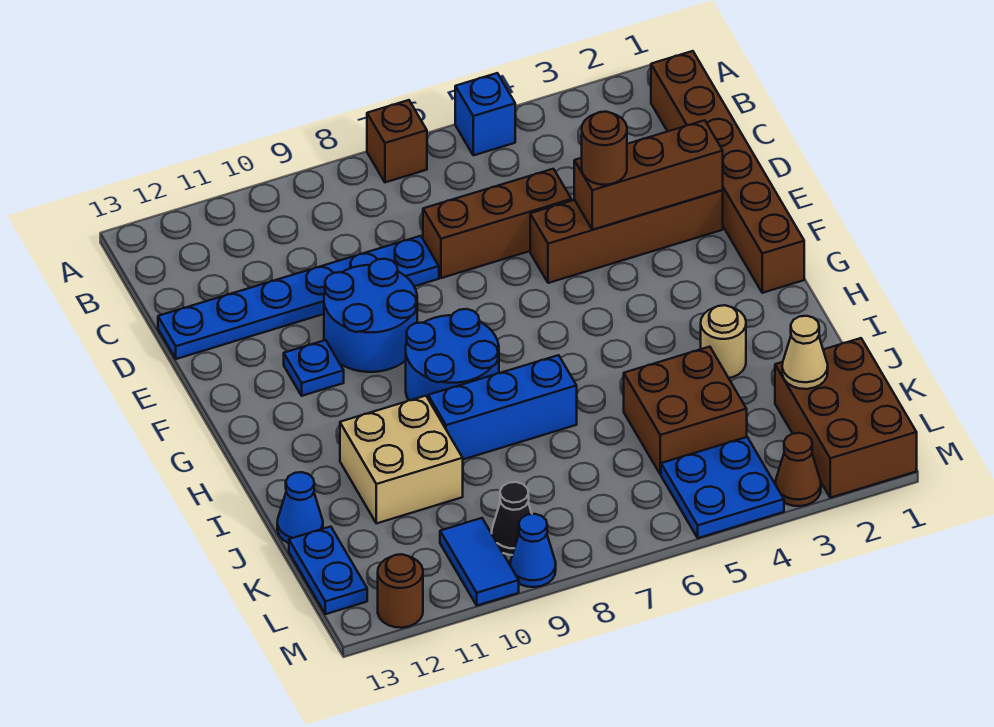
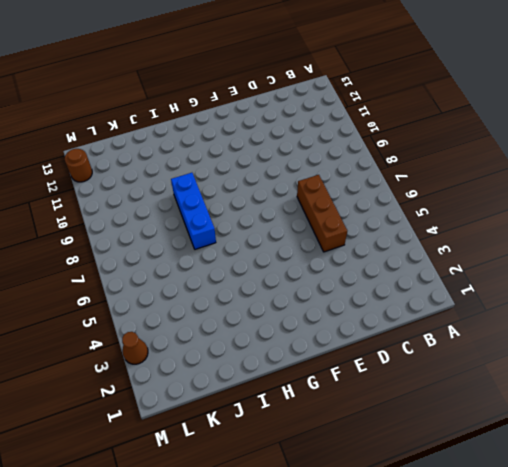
none -> blue brick A5 level 1
none -> brown brick A7 level 1
none -> brown brick B1:G1 level 1

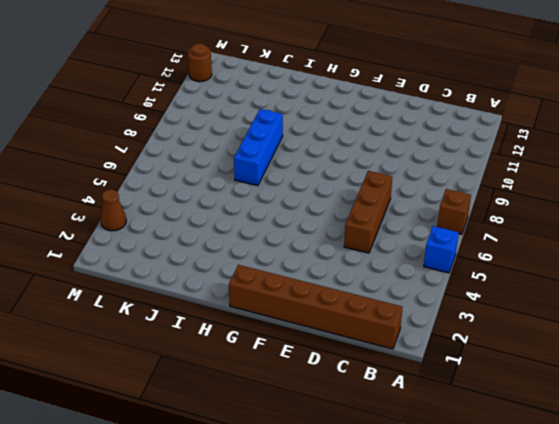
none -> blue plate D8:D13 level 1
none -> brown brick E2:E5 level 1
none -> blue round brick E9:F10 level 1

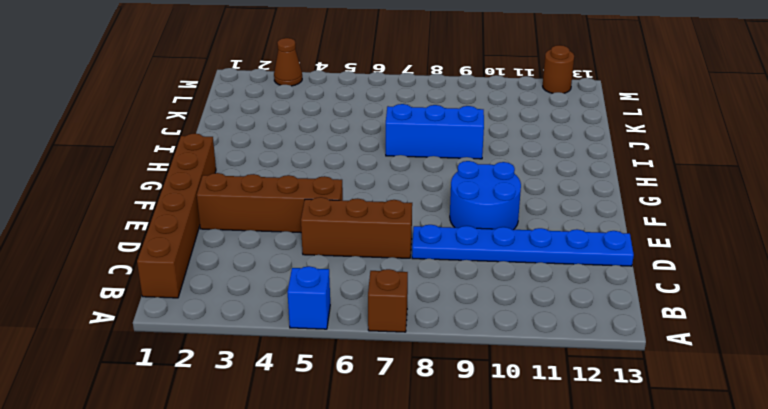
none -> blue plate F11 level 1
none -> blue round brick G8:H9 level 1
none -> tan round brick I3 level 1

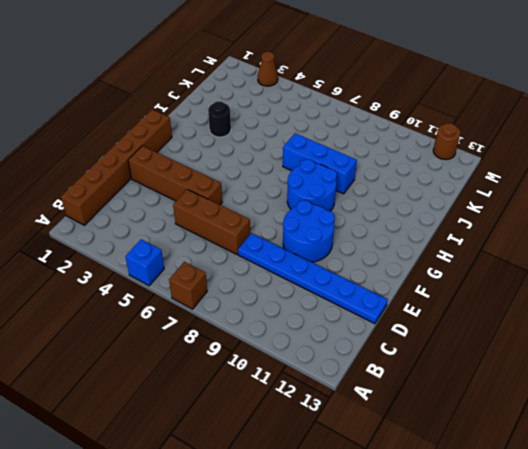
black round brick I3 level 1 -> tan round brick I3 level 1
none -> blue plate F11 level 1
none -> tan brick I10:J11 level 1
none -> brown brick J4:K5 level 1

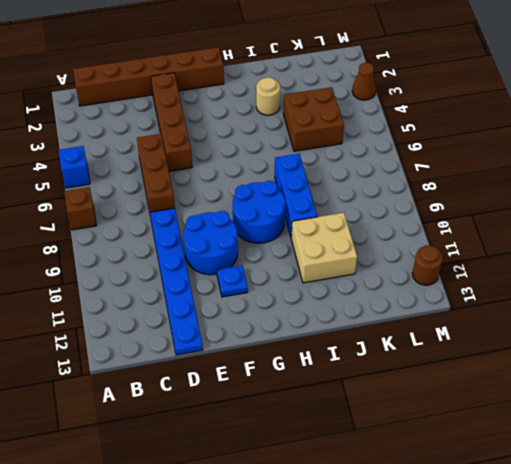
none -> blue cone J13 level 1
none -> brown brick K1:M2 level 1
none -> blue plate K13:L13 level 1

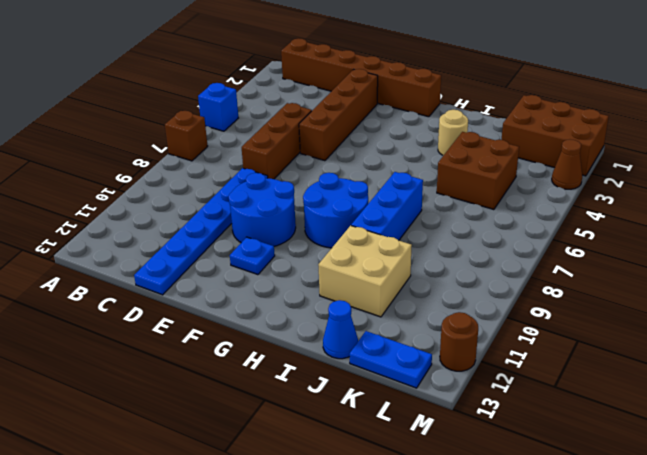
none -> blue plate L4:M5 level 1
none -> black cone L9 level 1
none -> blue tile L10:M10 level 1

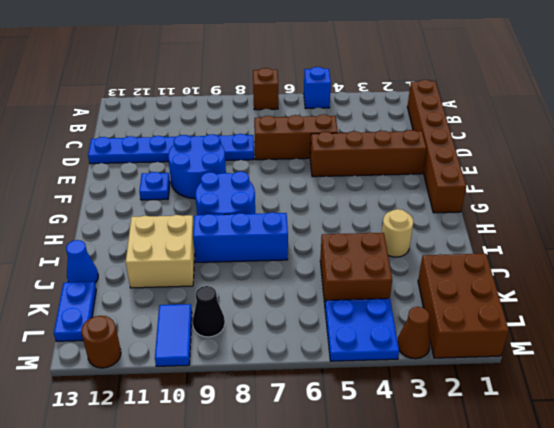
none -> blue cone M9 level 1
none -> brown brick E2:E4 level 2
none -> tan cone K2 level 2

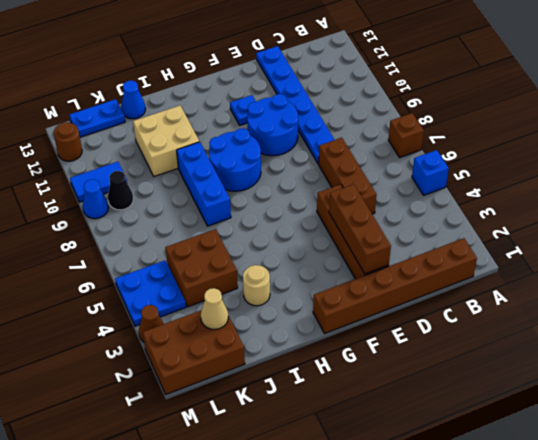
none -> brown round brick E4 level 3

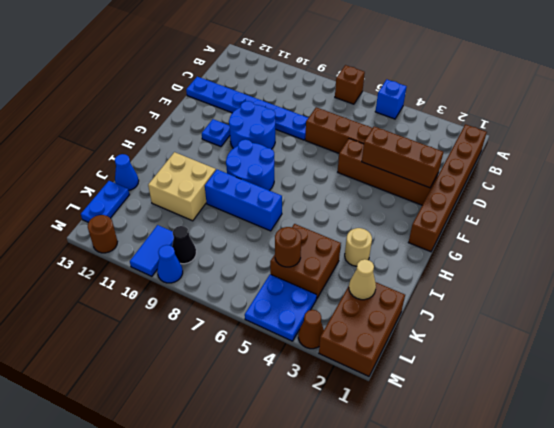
brown round brick K5 level 2 -> brown round brick E4 level 3

